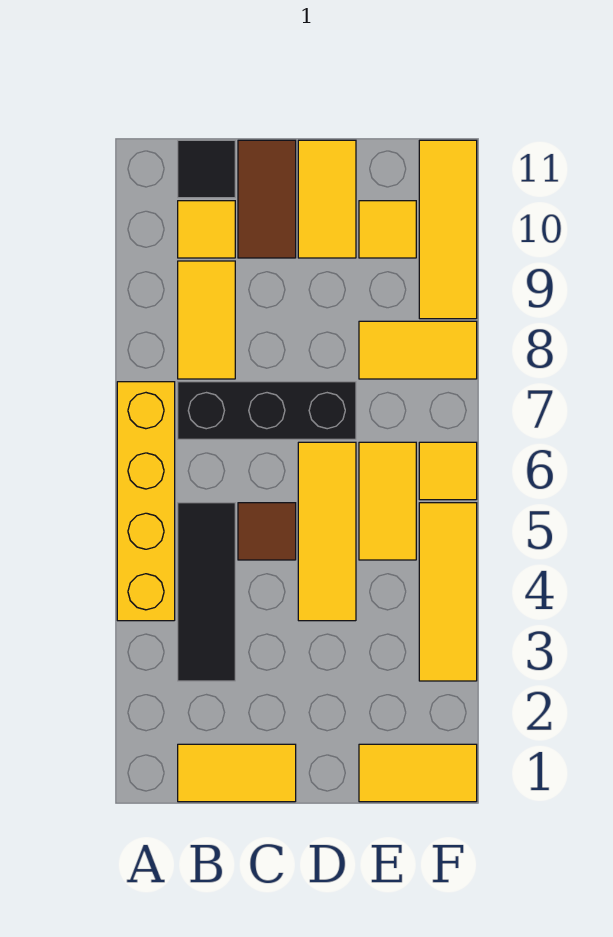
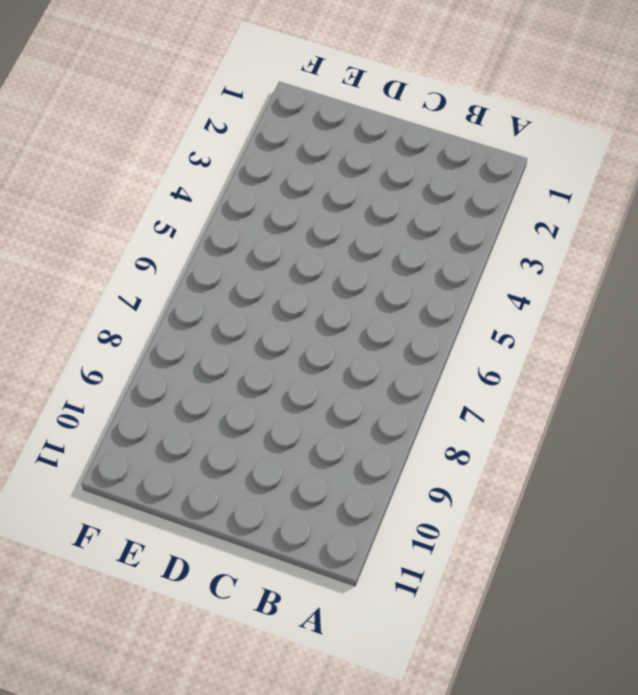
none -> yellow brick A4:A7 level 1
none -> yellow tile B1:C1 level 1
none -> black tile B3:B5 level 1

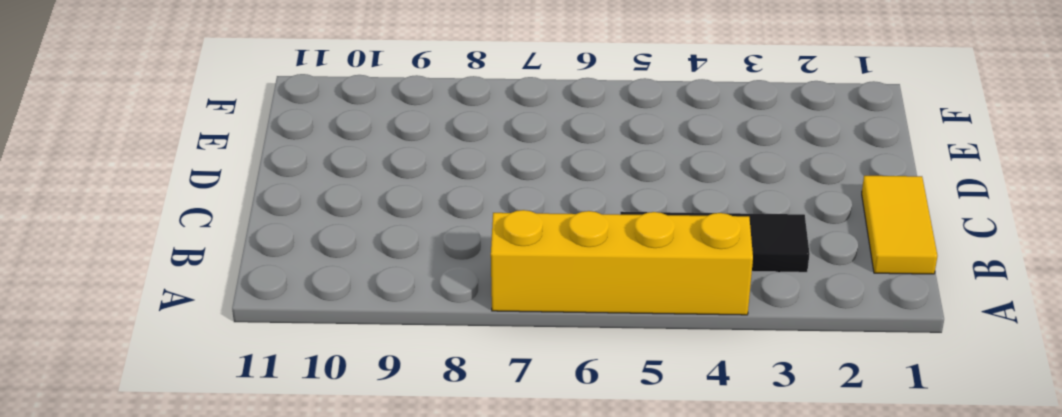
none -> black brick B7:D7 level 1
none -> yellow tile B8:B9 level 1
none -> yellow tile B10 level 1

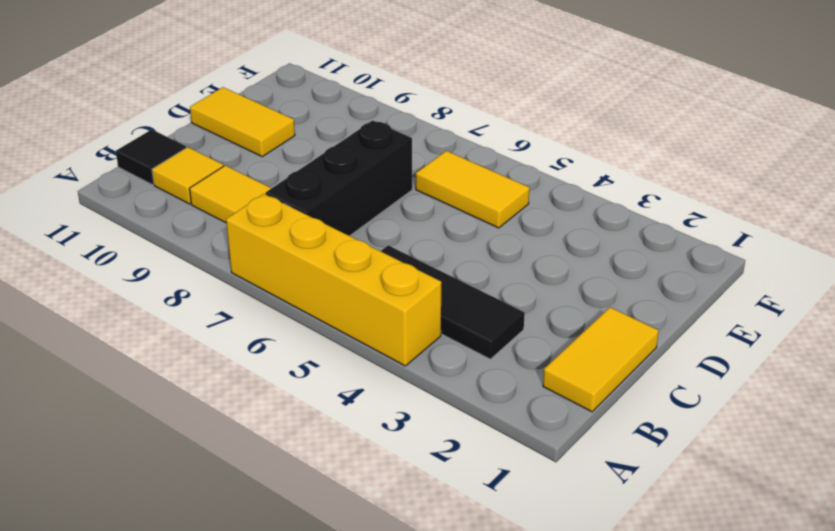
none -> brown tile C5 level 1
none -> brown tile C10:C11 level 1
none -> yellow tile D4:D6 level 1

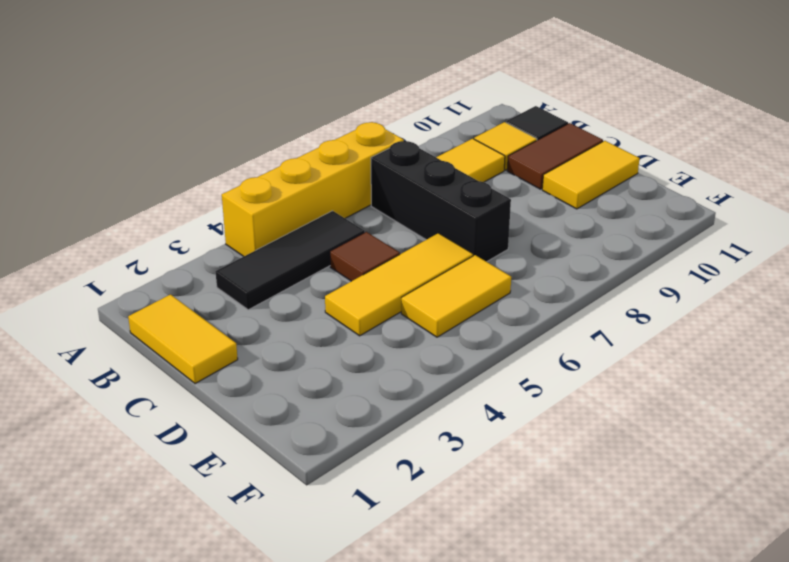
none -> yellow tile E1:F1 level 1
none -> yellow tile E8:F8 level 1
none -> yellow tile E10 level 1

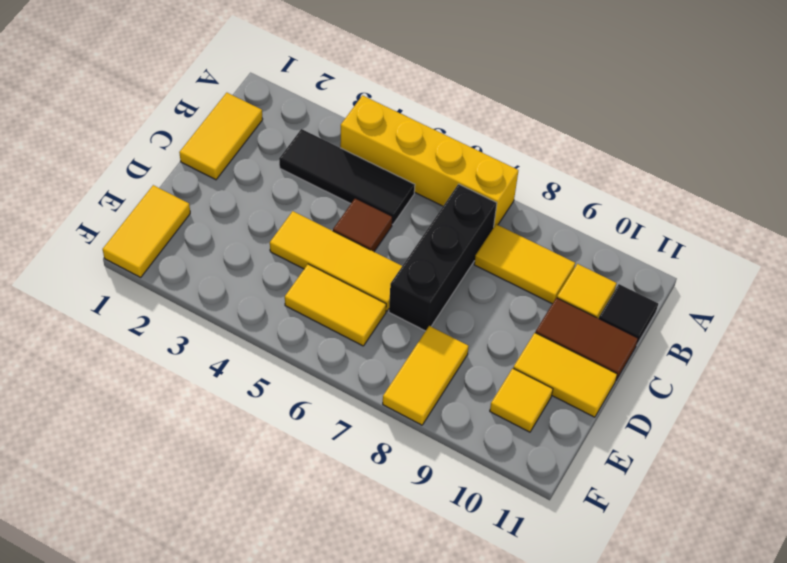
none -> yellow tile F3:F5 level 1
none -> yellow tile F6 level 1
none -> yellow tile F9:F11 level 1

